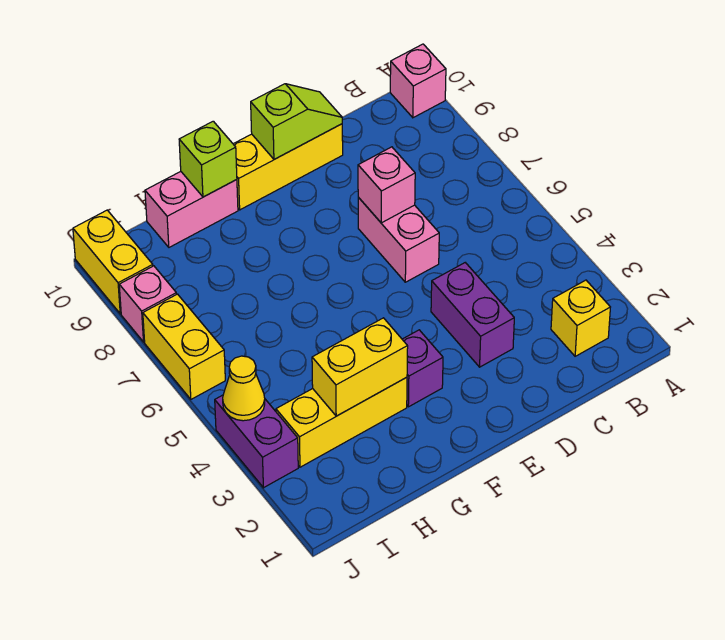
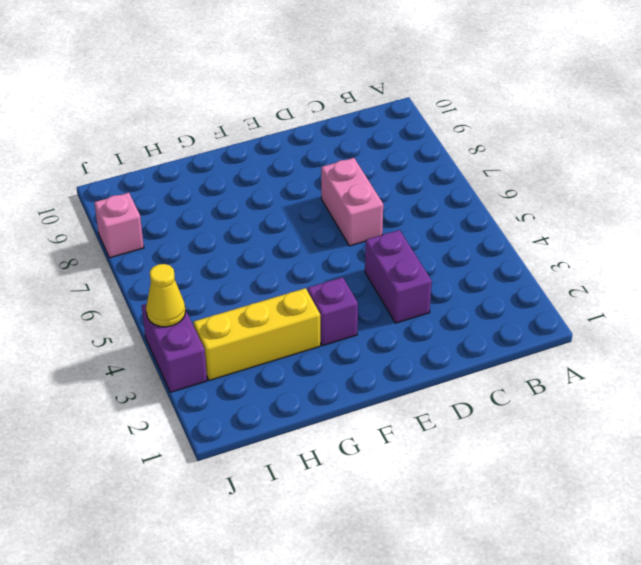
none -> pink brick A10 level 1
none -> yellow brick B2 level 1
none -> yellow brick D10:F10 level 1

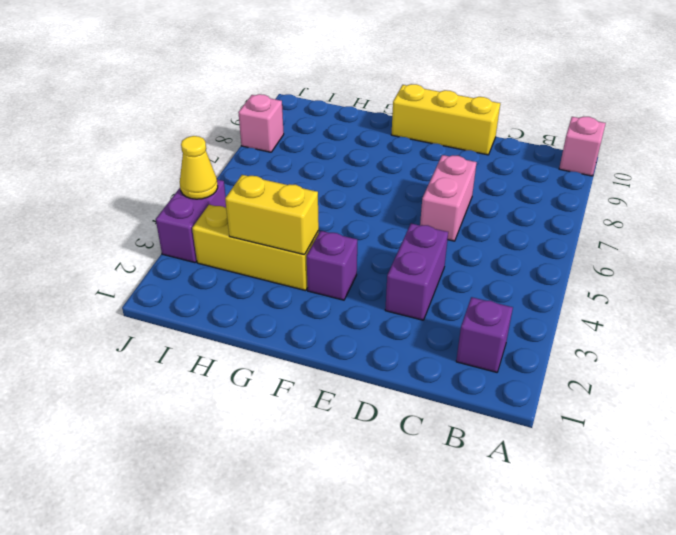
purple brick B2 level 1 -> yellow brick B2 level 1
none -> pink brick G10:H10 level 1
none -> yellow brick J6:J7 level 1
none -> yellow brick J9:J10 level 1

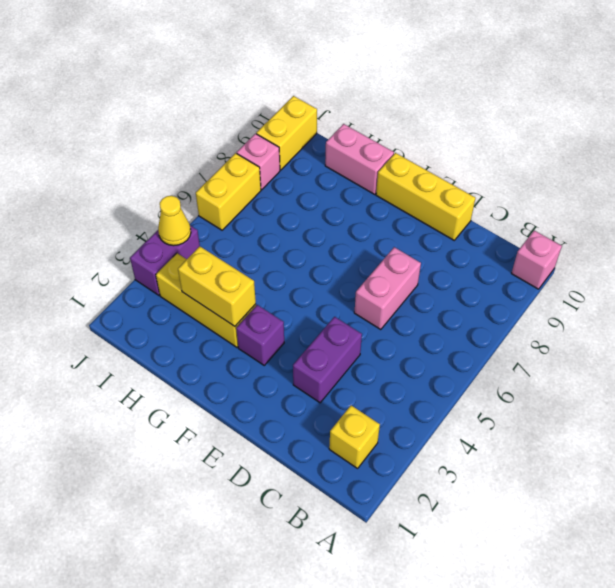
none -> pink brick D7 level 2
none -> lime slope D10:E10 level 2 top E
none -> lime brick G10 level 2

